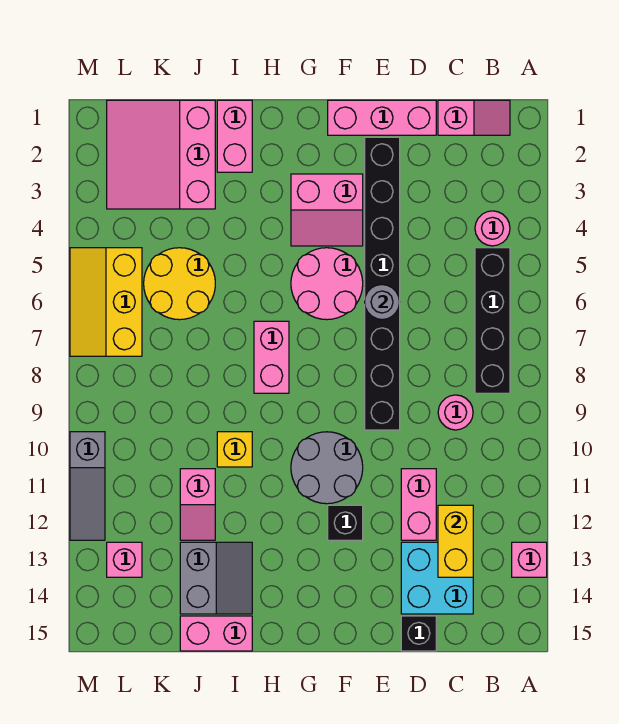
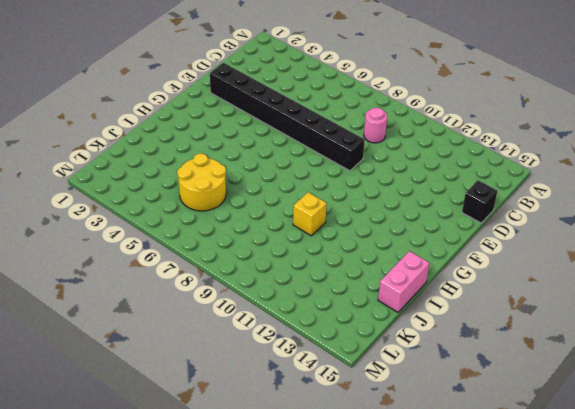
none -> pink brick A13 level 1
none -> pink slope B1:C1 level 1 top C
none -> pink round brick B4 level 1

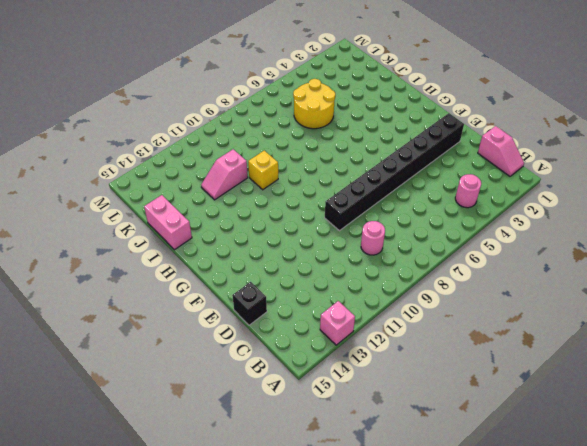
none -> black brick B5:B8 level 1
none -> cyan brick C13:D14 level 1
none -> pink brick D1:F1 level 1

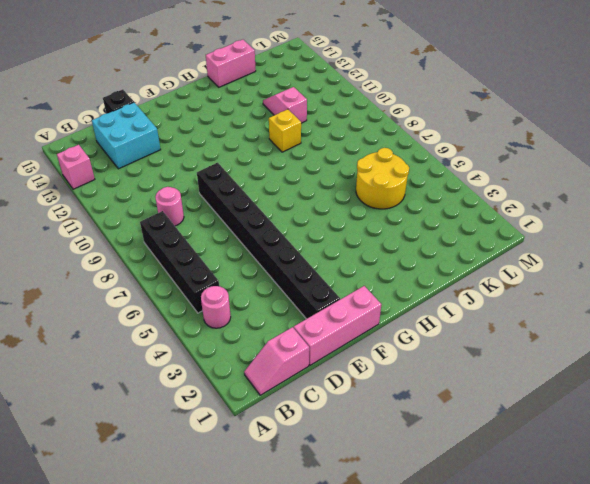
none -> pink brick D11:D12 level 1
none -> pink slope F3:G4 level 1 top 3
none -> pink round brick F5:G6 level 1

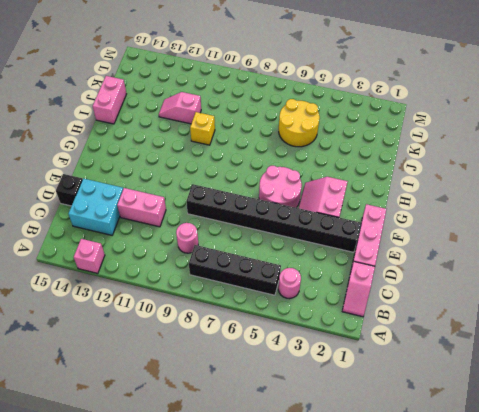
none -> grey round brick F10:G11 level 1
none -> black brick F12 level 1
none -> pink brick H7:H8 level 1

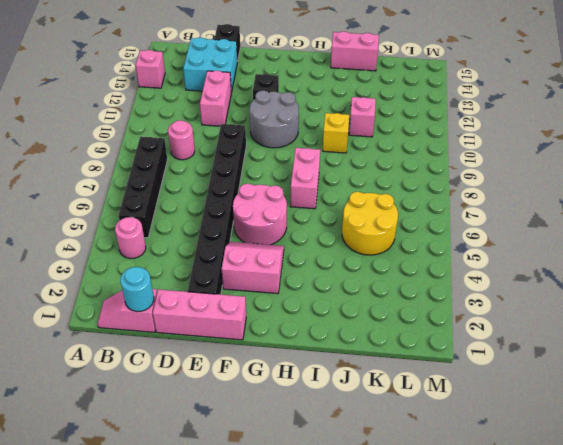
cyan round brick C1 level 2 -> none
none -> pink brick I1:I2 level 1
none -> grey slope I13:J14 level 1 top J
none -> pink slope J1:L3 level 1 top J

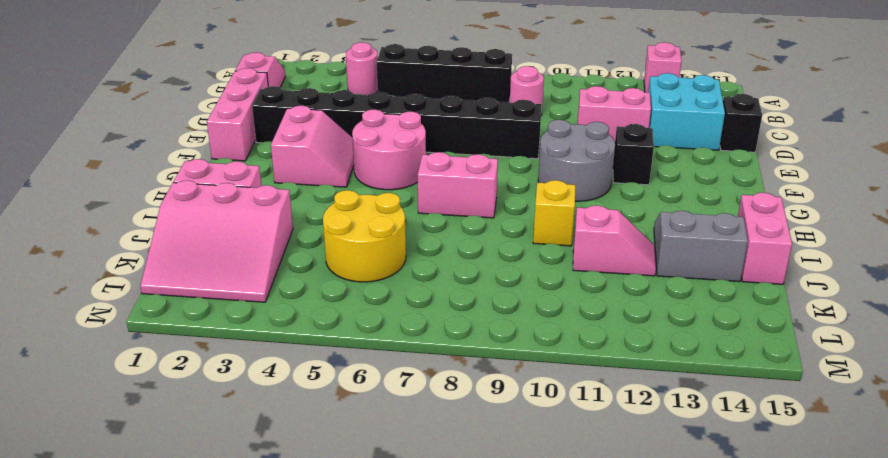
none -> yellow slope L5:M7 level 1 top L
none -> pink brick L13 level 1
none -> grey slope M10:M12 level 1 top 10

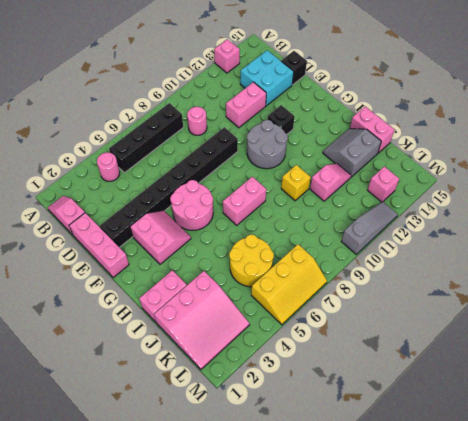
none -> yellow brick C12:C13 level 2
none -> grey round brick E6 level 2

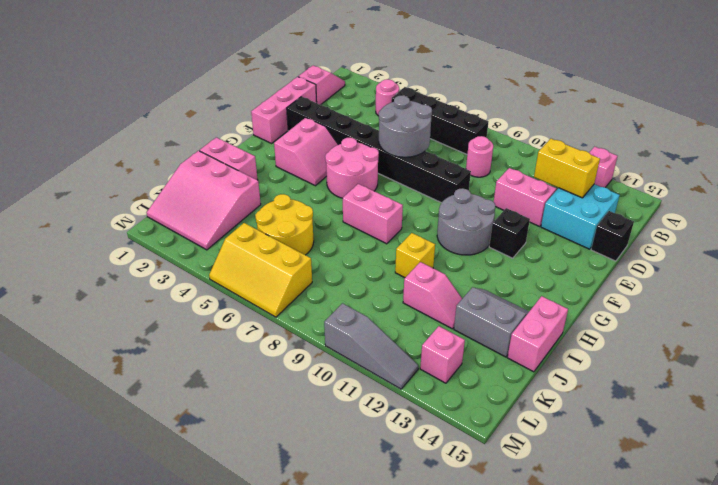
grey round brick D6:E7 level 2 -> grey round brick E6 level 2

